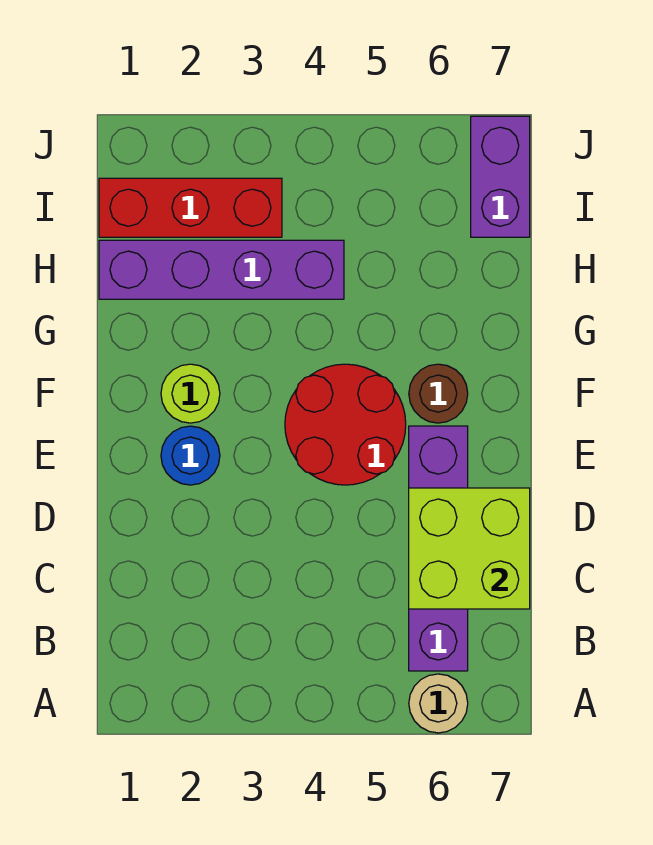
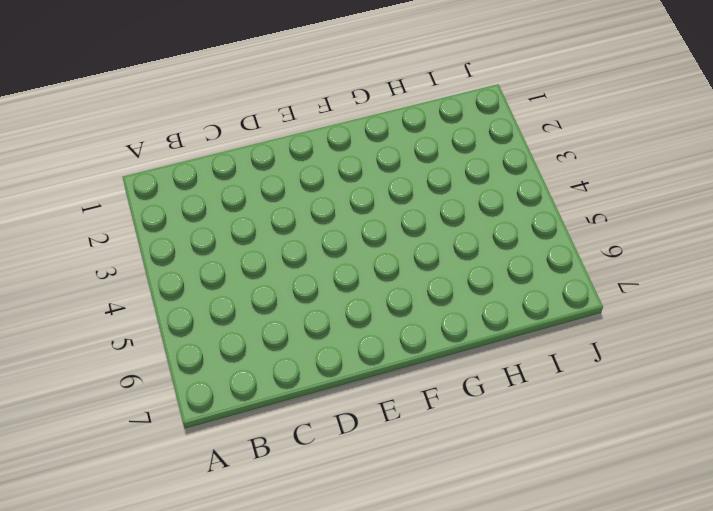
none -> tan round brick A6 level 1
none -> purple brick B6:E6 level 1

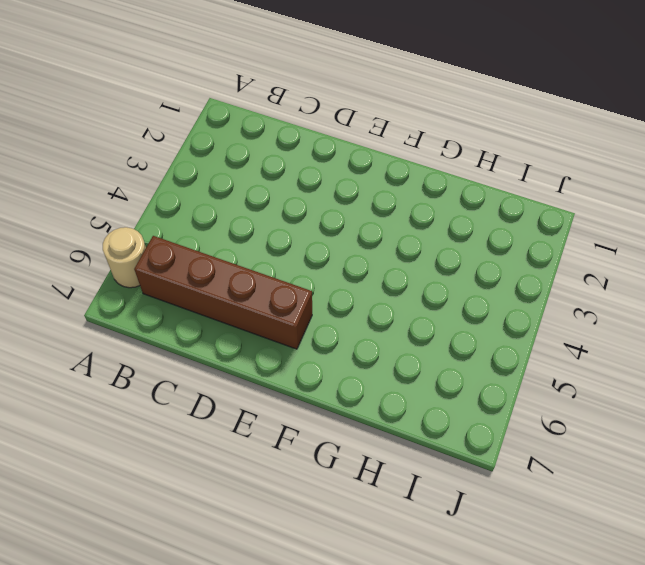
brown brick B6:E6 level 1 -> purple brick B6:E6 level 1
none -> blue round brick E2 level 1
none -> red round brick E4:F5 level 1

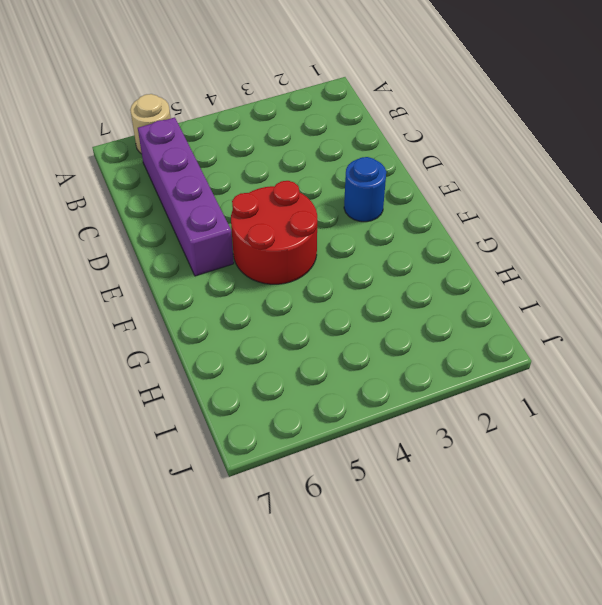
none -> lime round brick F2 level 1
none -> brown round brick F6 level 1

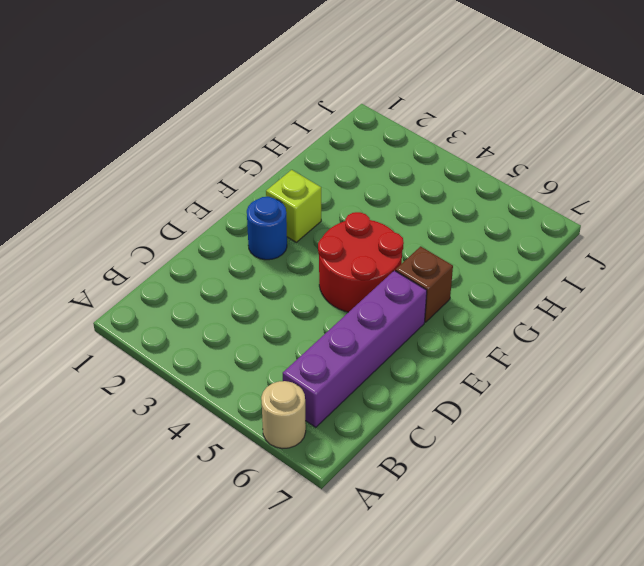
lime brick F2 level 1 -> lime round brick F2 level 1
brown brick F6 level 1 -> brown round brick F6 level 1
none -> purple brick H1:H4 level 1
none -> red brick I1:I3 level 1

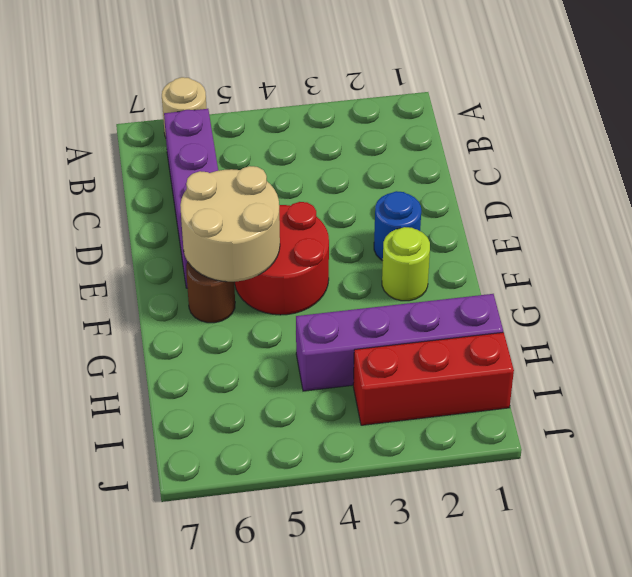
tan round brick E5:F6 level 2 -> none
none -> purple brick I7:J7 level 1
none -> lime brick C6:D7 level 2

